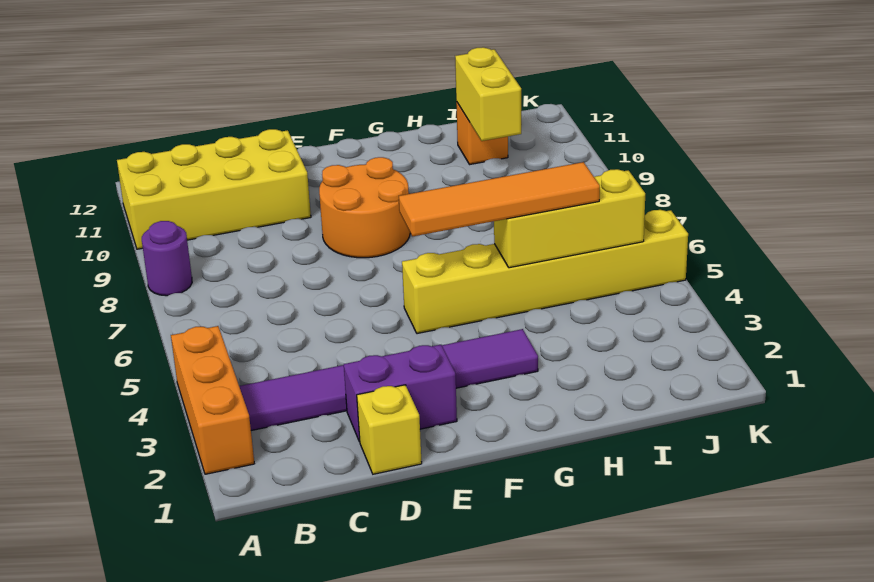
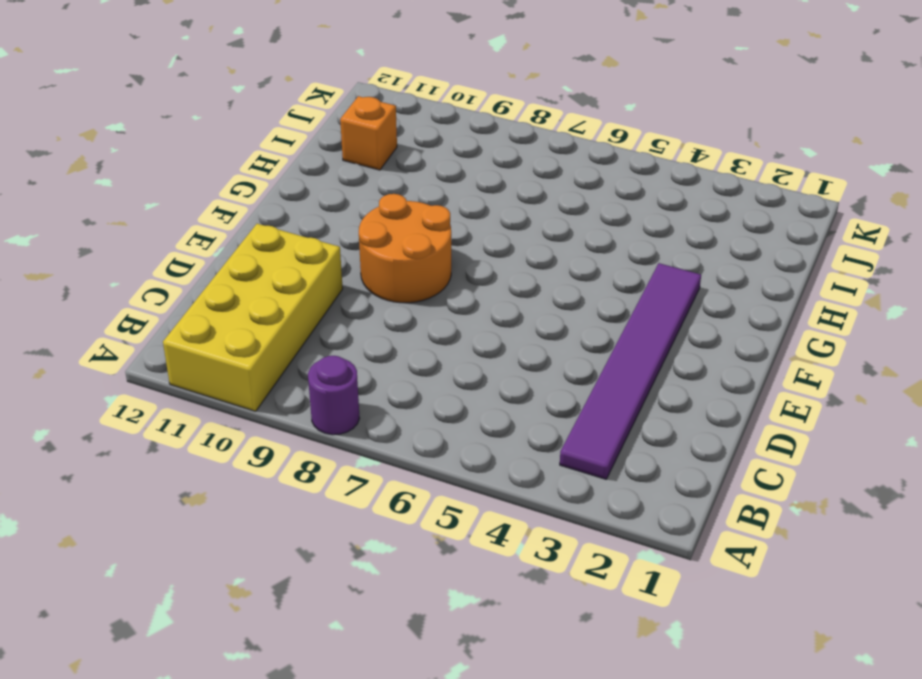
none -> orange brick A2:A4 level 1
none -> yellow brick D1 level 1
none -> purple brick D2:E2 level 1

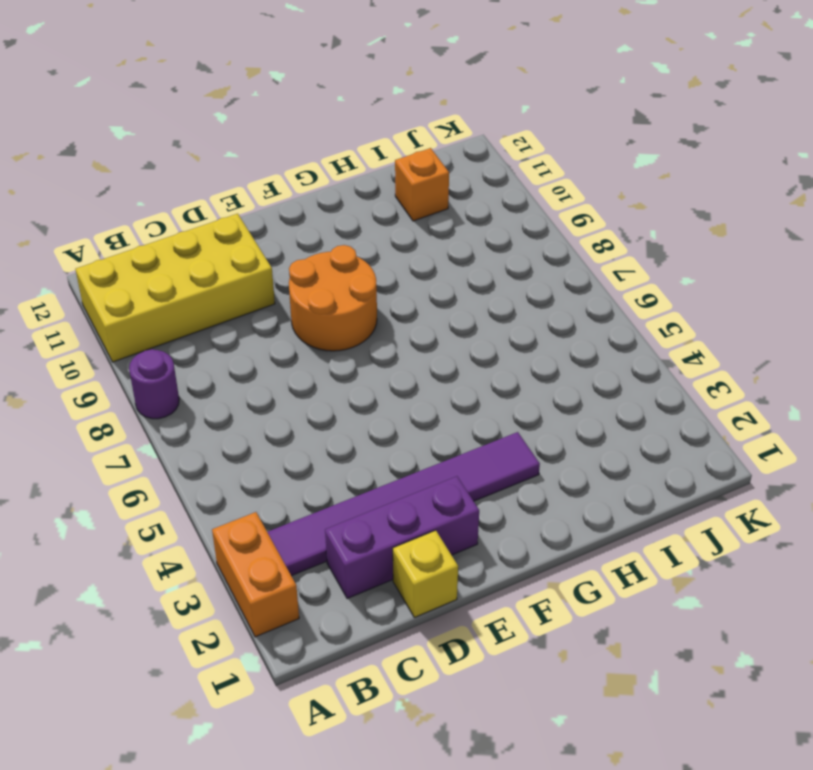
orange brick A2:A3 level 1 -> orange brick A2:A4 level 1
purple brick C2:E2 level 1 -> purple brick D2:E2 level 1
none -> yellow brick F5:K5 level 1
none -> yellow brick H5:J5 level 2
none -> yellow brick I10:I11 level 2

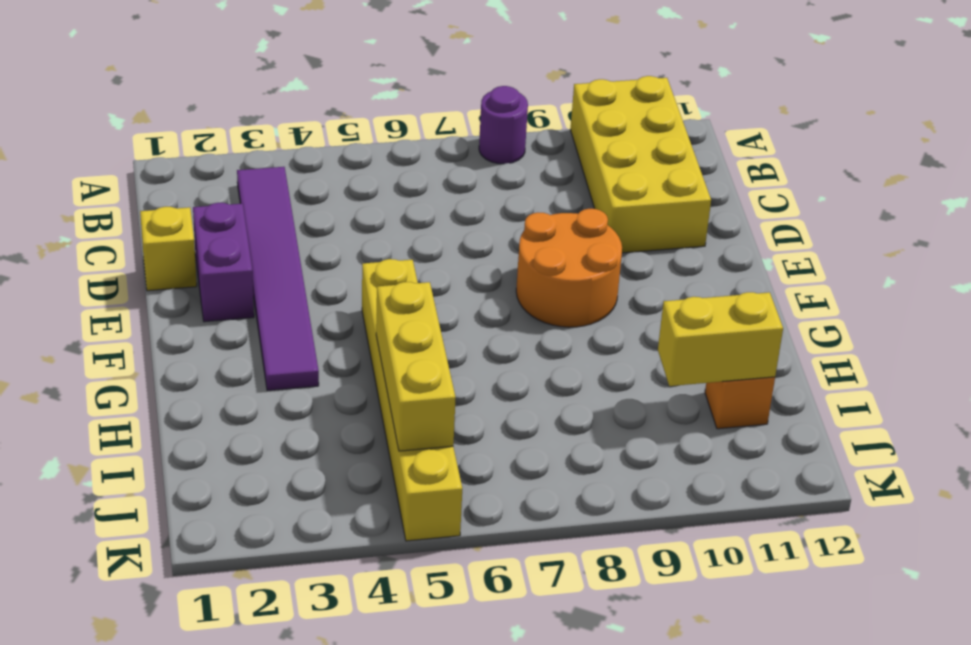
none -> orange brick A2:A4 level 1
none -> orange tile F5:I5 level 3

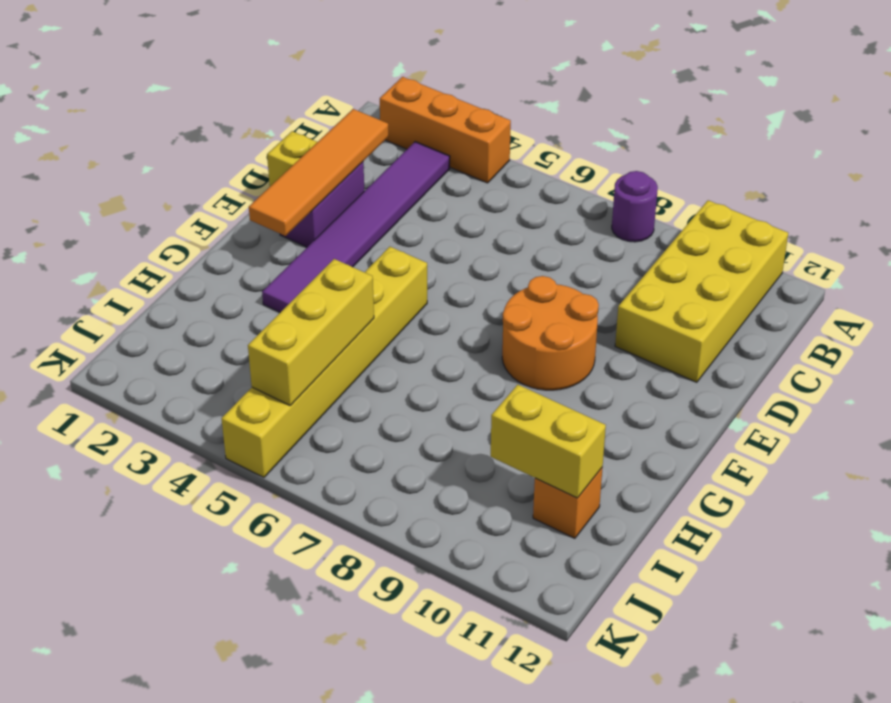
orange tile C2:F2 level 2 -> orange tile F5:I5 level 3

